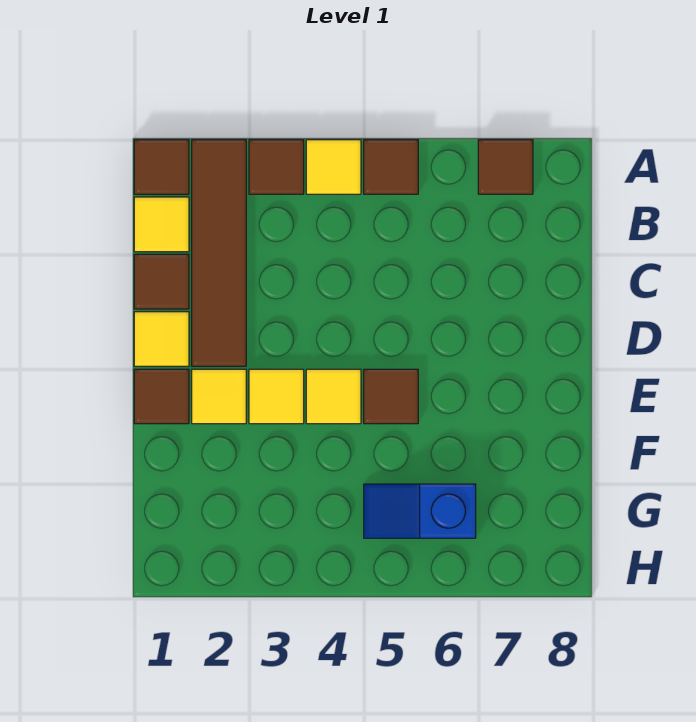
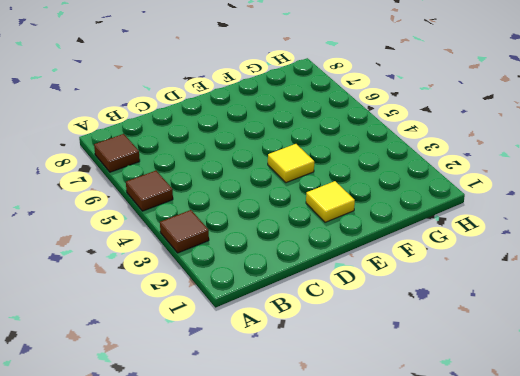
none -> brown tile A1 level 1
none -> brown tile A2:D2 level 1
none -> yellow tile A4 level 1

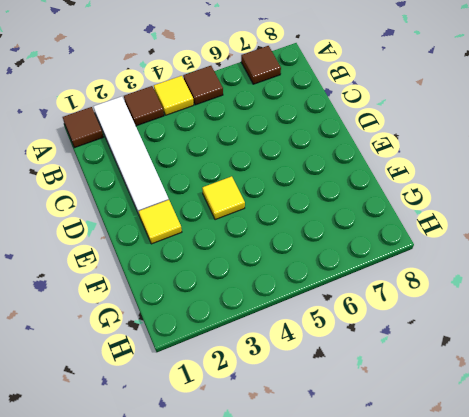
white tile A2:D2 level 1 -> brown tile A2:D2 level 1
none -> yellow tile B1 level 1
none -> brown tile C1 level 1
none -> yellow tile D1 level 1

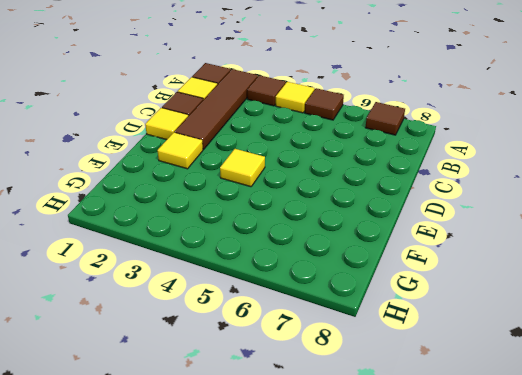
none -> brown tile E1 level 1
none -> yellow tile E3 level 1
none -> brown tile E5 level 1

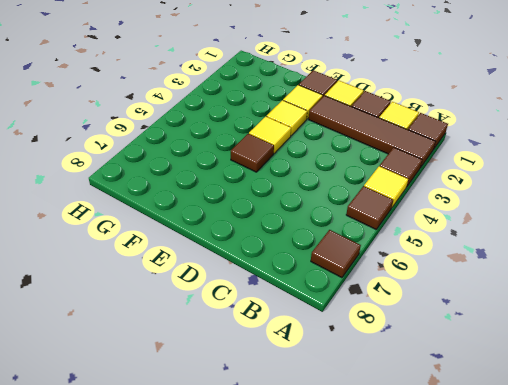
none -> blue slope G5:G6 level 1 top 6

